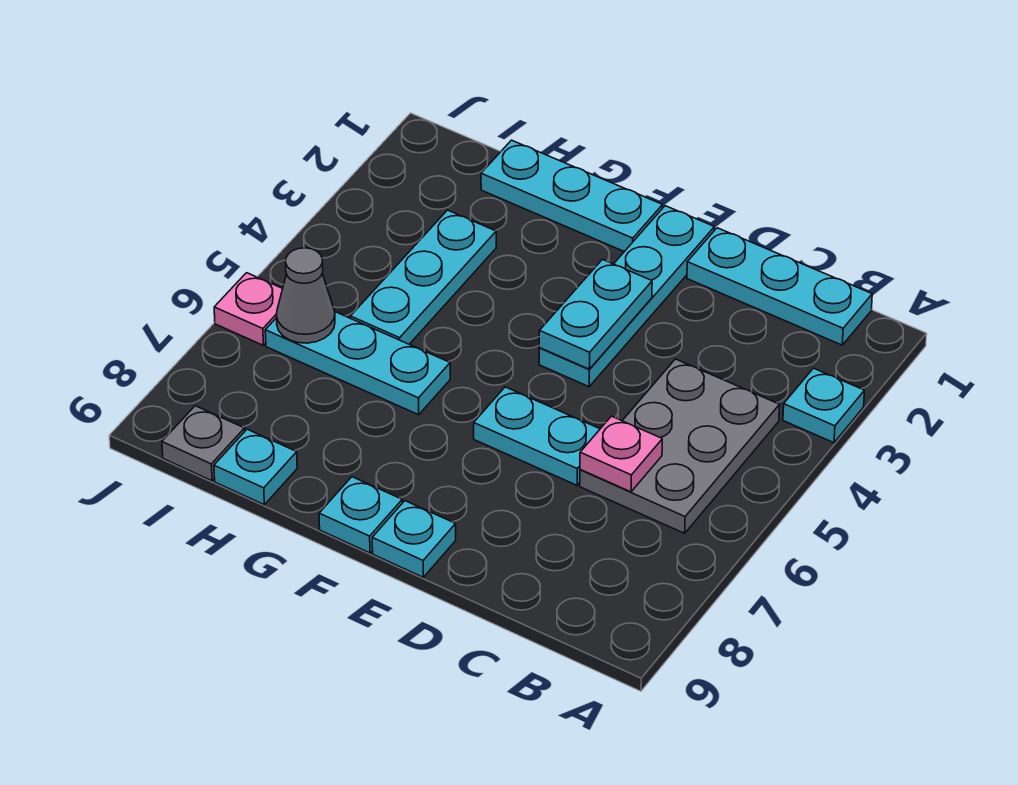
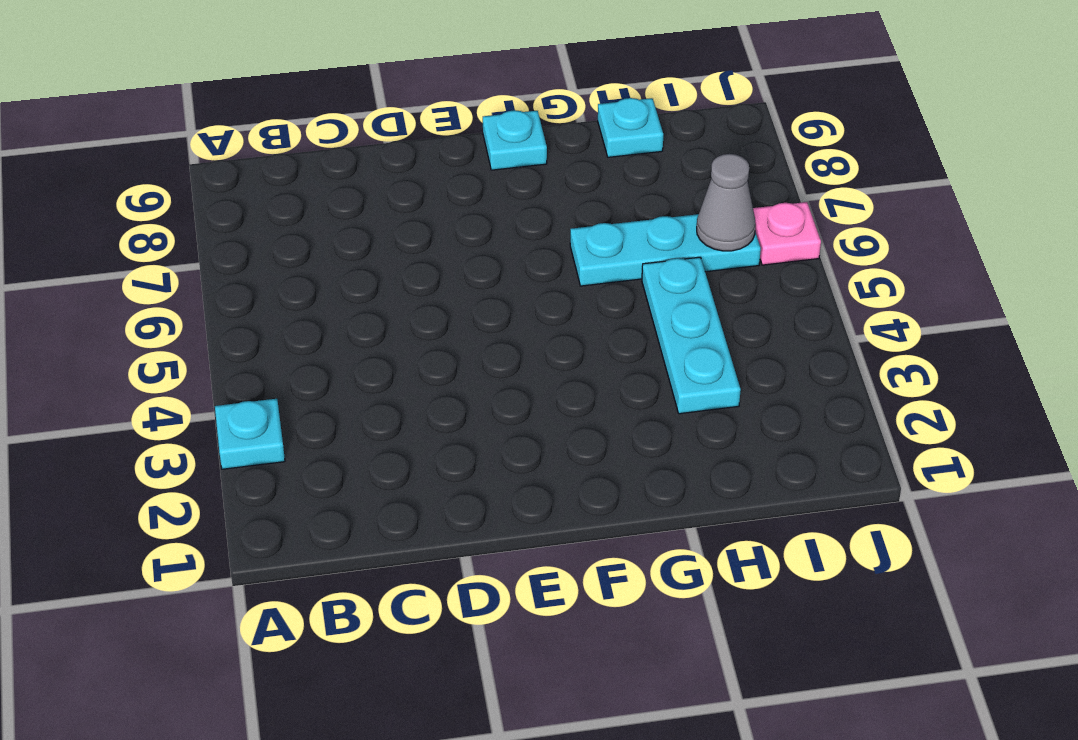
none -> cyan plate B1:D1 level 1
none -> grey plate B4:C6 level 1
none -> cyan plate D6:E6 level 1

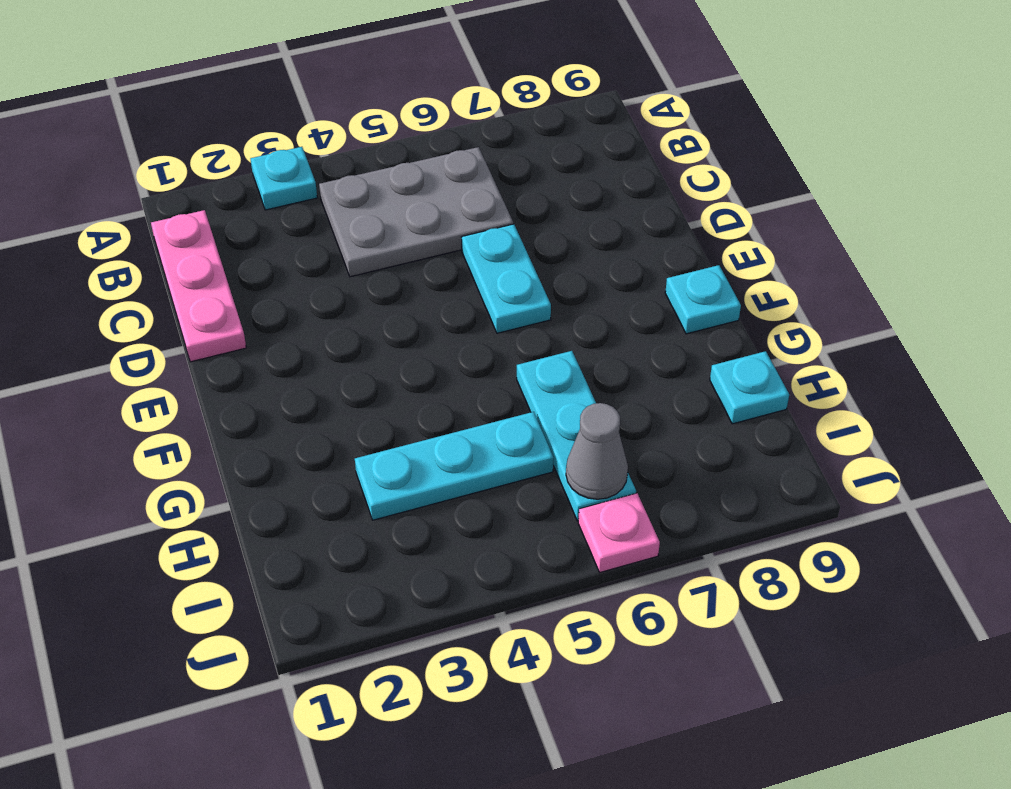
pink plate B1:D1 level 1 -> cyan plate B1:D1 level 1
none -> cyan plate E1:E4 level 1
none -> cyan plate E9 level 1
none -> cyan plate F1:H1 level 1

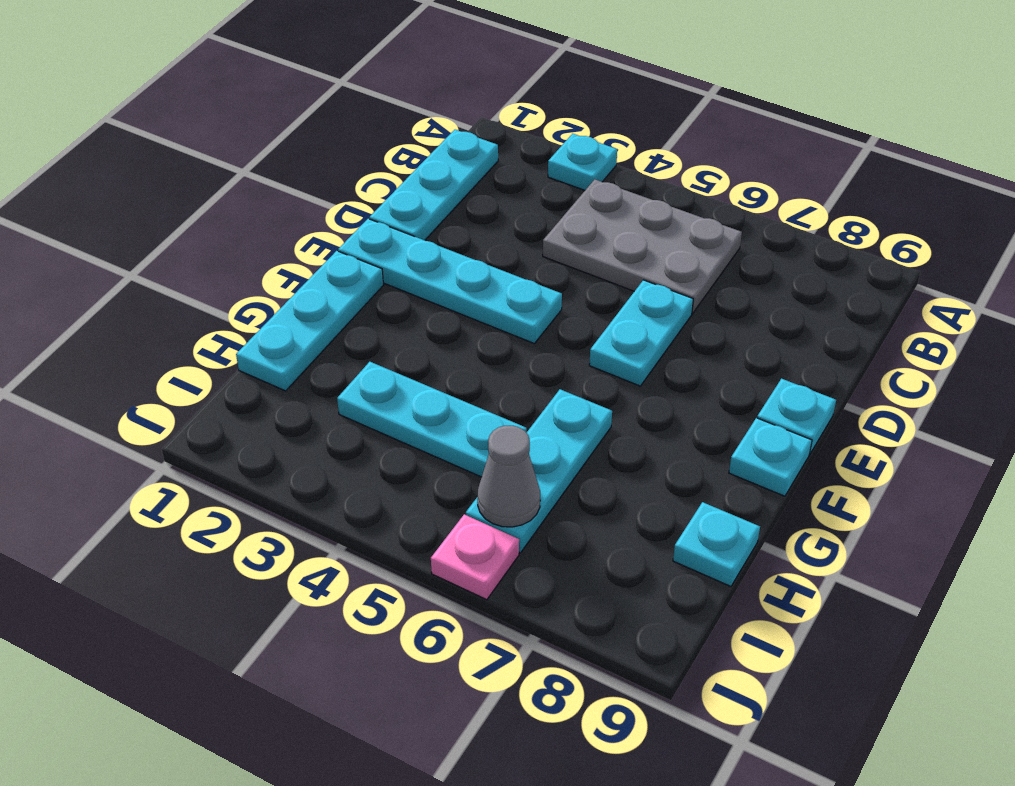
none -> grey plate I9 level 1
none -> pink plate C6 level 2
none -> cyan plate E3:E4 level 2

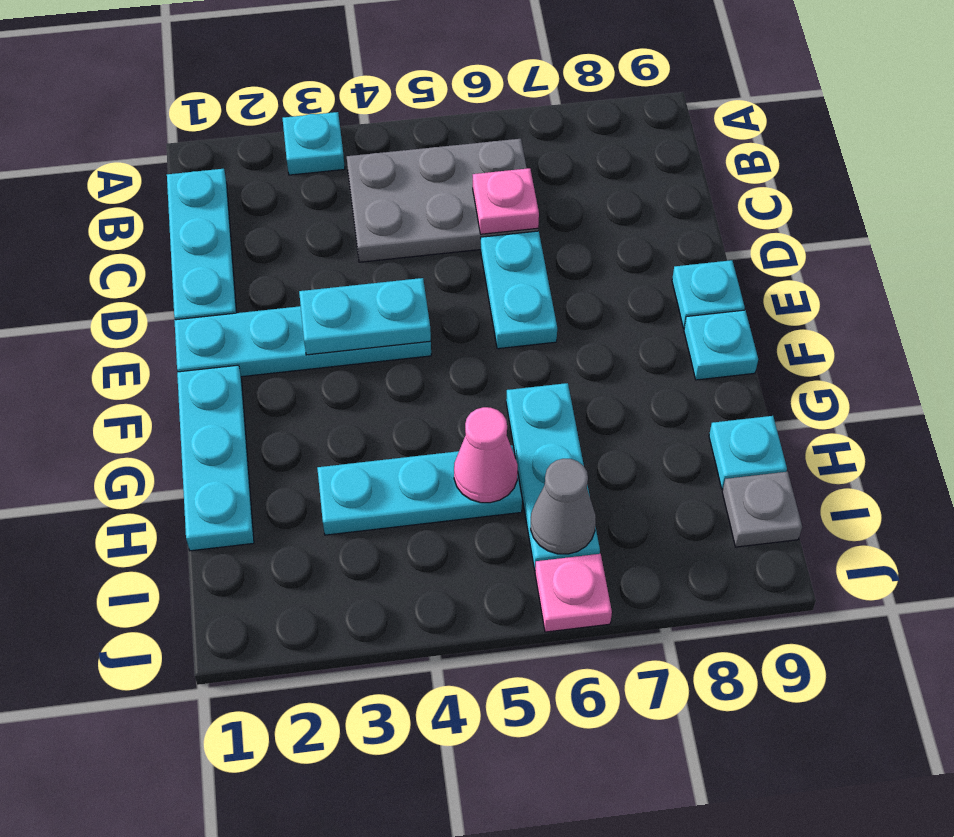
pink cone H5 level 2 -> none

